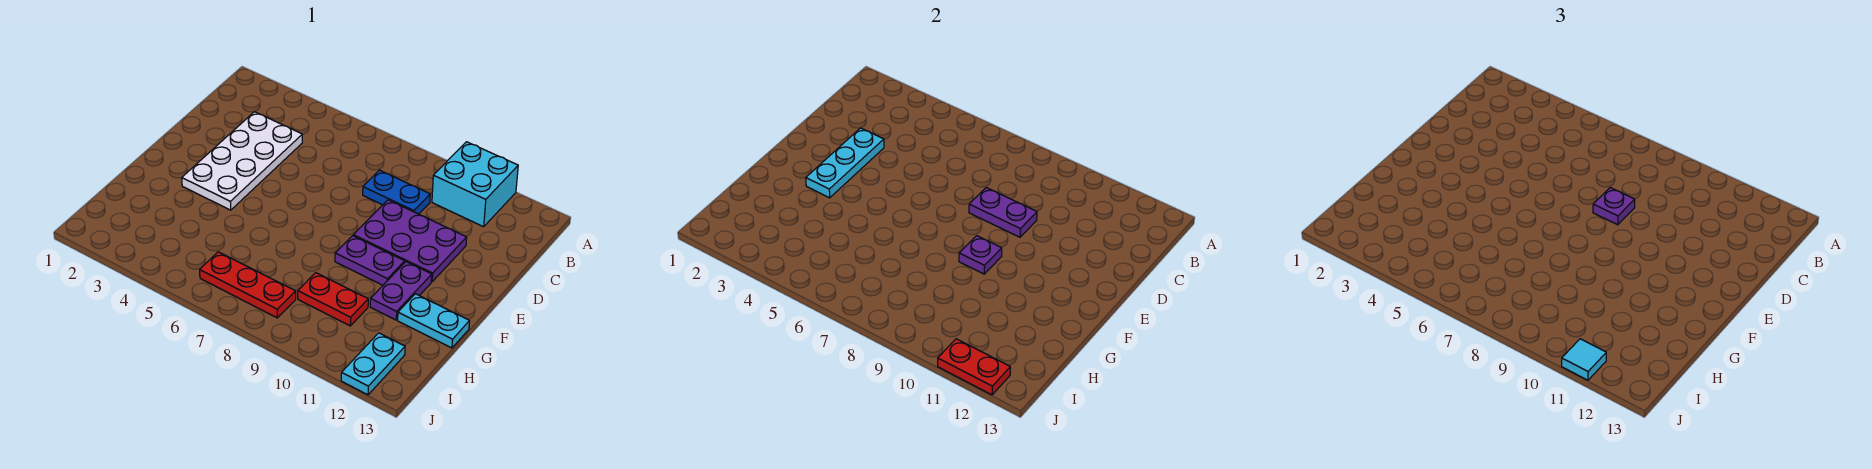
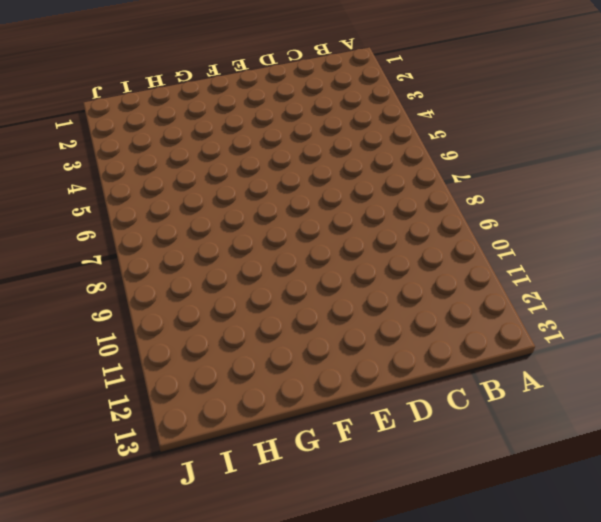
none -> cyan brick A10:B11 level 1
none -> white plate C3:F4 level 1
none -> blue plate C8:C9 level 1

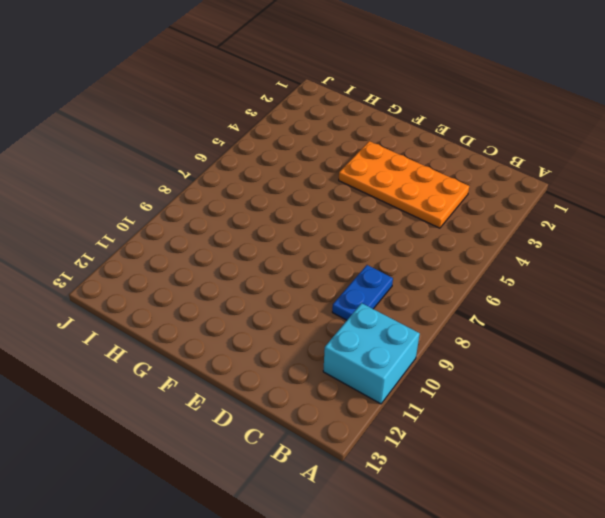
orange plate C3:F4 level 1 -> white plate C3:F4 level 1
none -> purple plate D9:E11 level 1
none -> purple plate F9:F10 level 1
none -> purple plate F11:G11 level 1

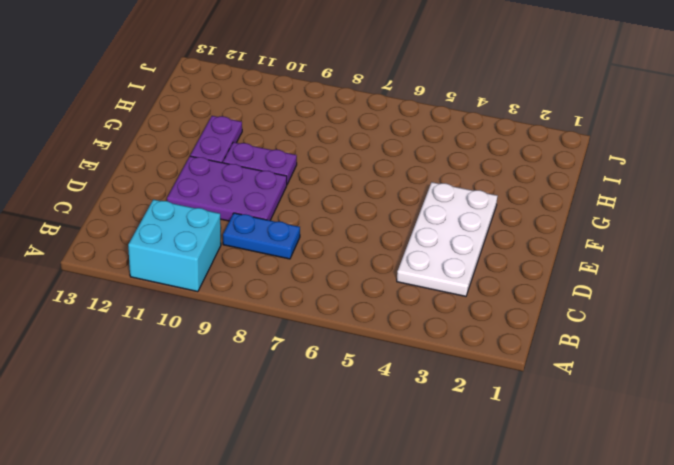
none -> cyan plate G12:G13 level 1
none -> red plate H9:H10 level 1
none -> red plate I6:I8 level 1

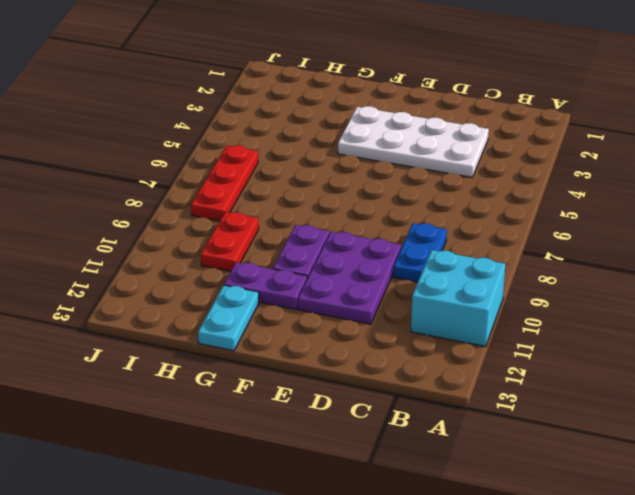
none -> cyan plate I12:J12 level 1
none -> cyan plate D3:F3 level 2
none -> purple plate D8:D9 level 2

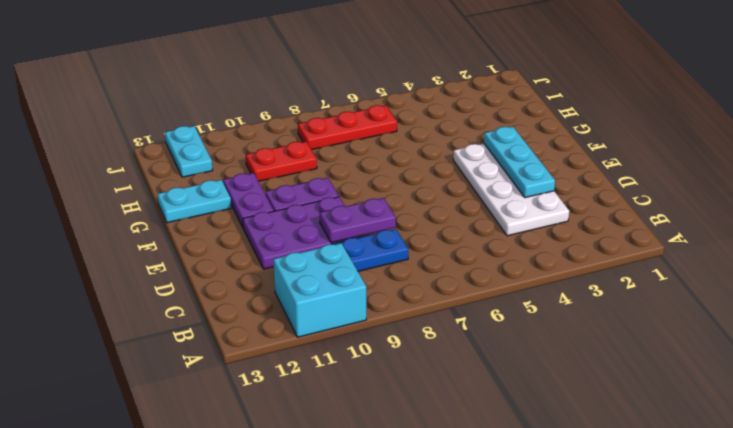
none -> purple plate F9 level 2
none -> red plate J11:J12 level 2
none -> purple plate D8 level 3

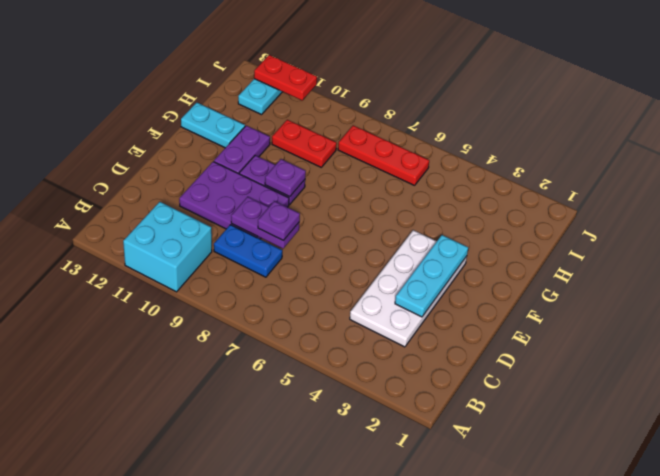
none -> cyan tile J11 level 3

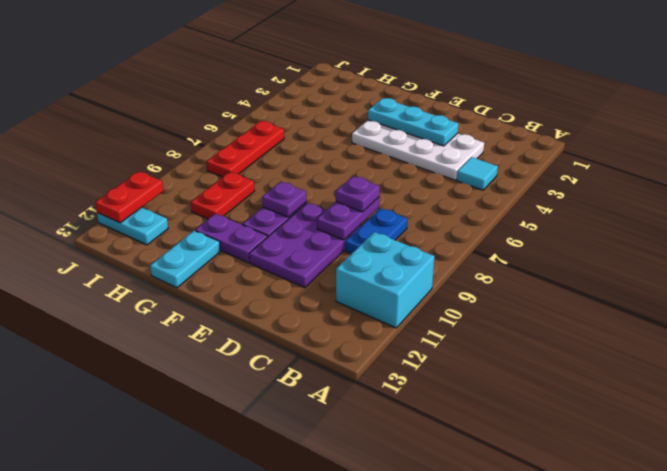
cyan tile B4 level 1 -> cyan tile J11 level 3

